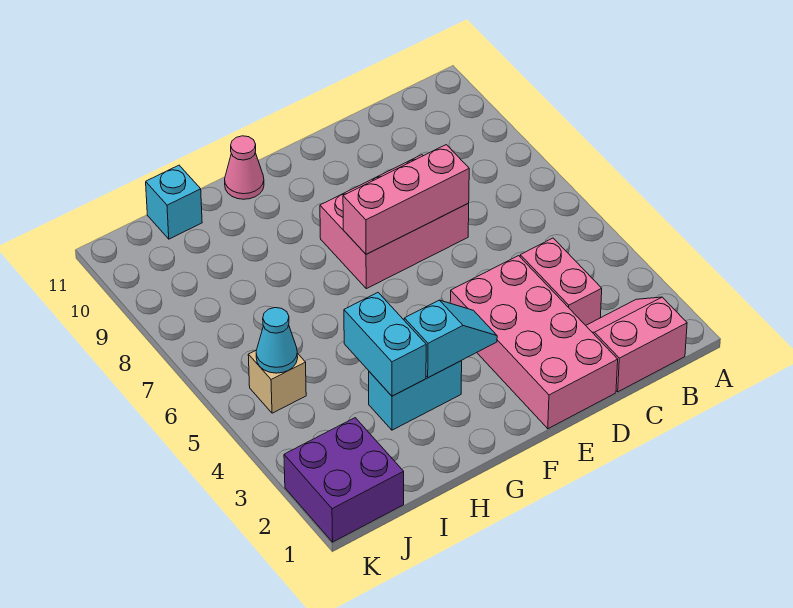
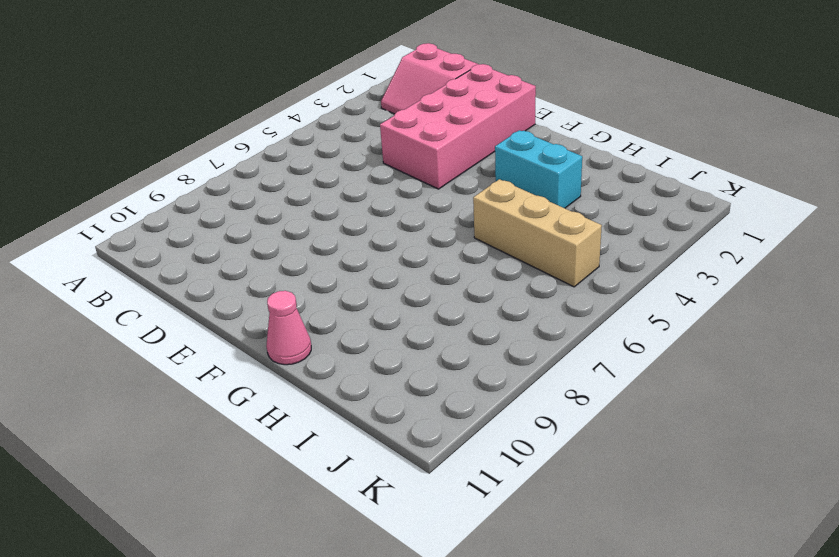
tan brick H5:J5 level 1 -> tan brick J5 level 1
none -> pink brick C3:C4 level 1
none -> pink brick D7:F8 level 1
none -> cyan brick I11 level 1

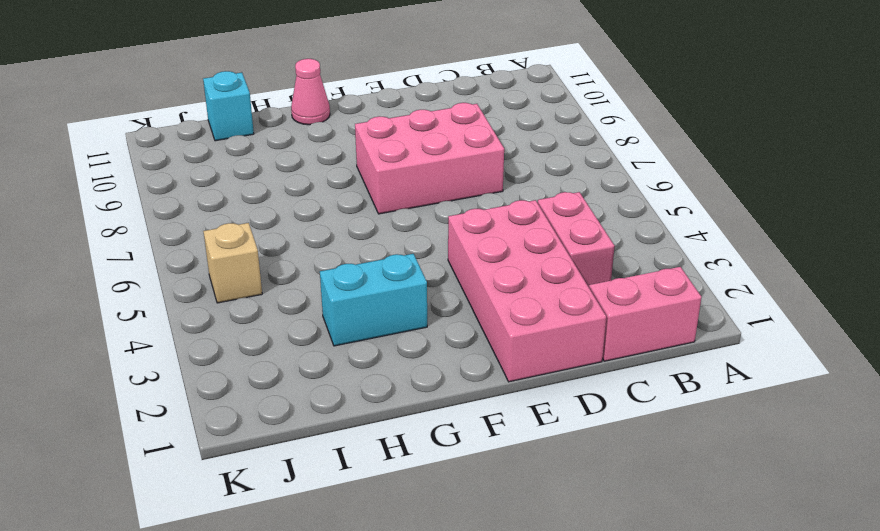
none -> purple brick J1:K2 level 1
none -> pink brick D7:F7 level 2
none -> cyan slope F3:G3 level 2 top G

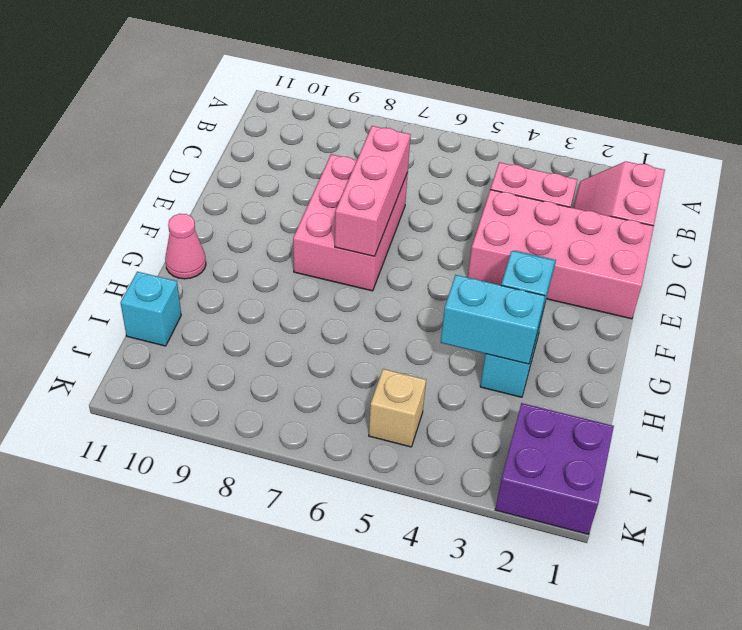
none -> cyan cone J5 level 2

